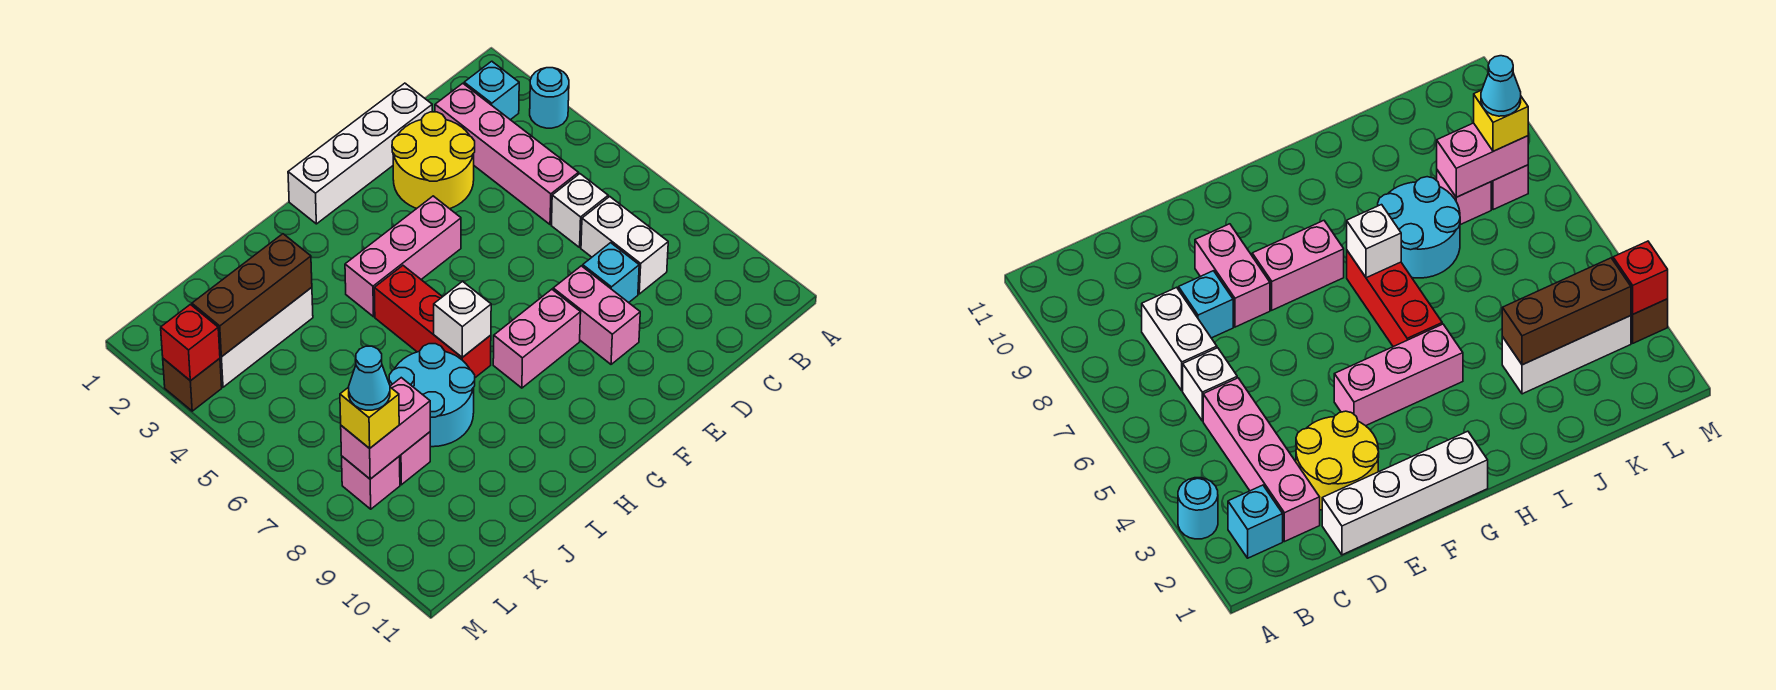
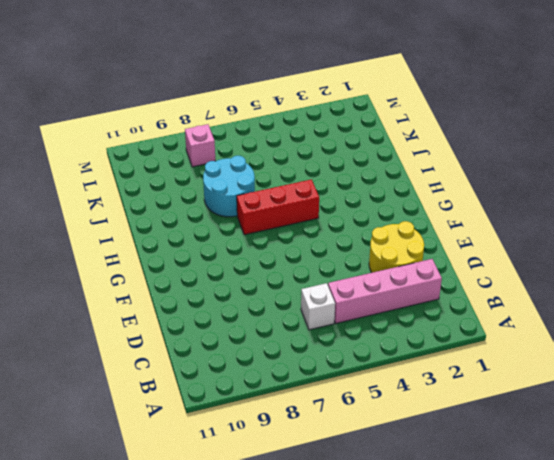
none -> cyan round brick A3 level 1
none -> cyan brick B2 level 1
none -> white brick C7:C8 level 1

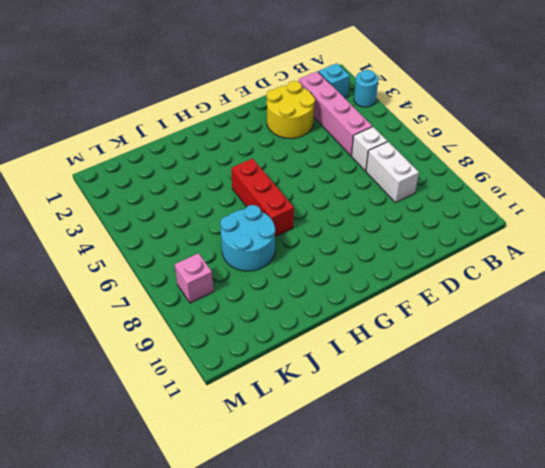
none -> white brick D1:G1 level 1
none -> cyan brick D8 level 1
none -> pink brick E8:E9 level 1

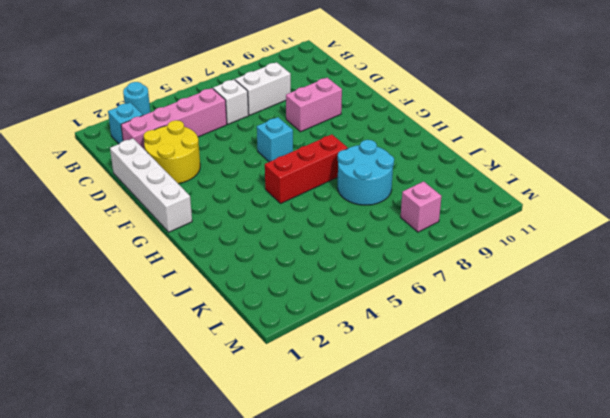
cyan brick F6 level 1 -> cyan brick D8 level 1
none -> pink brick F4:H4 level 1
none -> pink brick F8:G8 level 1
none -> white brick J3:L3 level 1

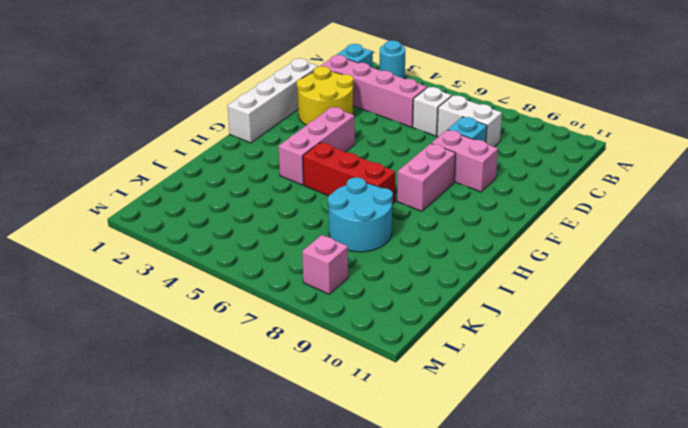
none -> white brick J3:L3 level 1
none -> pink brick K8 level 1
none -> brown brick M3 level 1

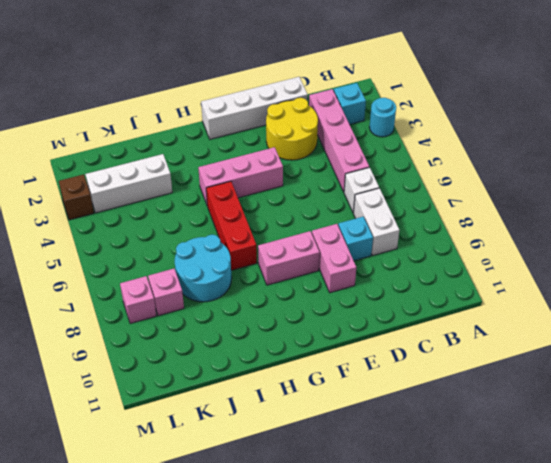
none -> white brick H7 level 2
none -> brown brick J3:L3 level 2
none -> pink brick K8:L8 level 2

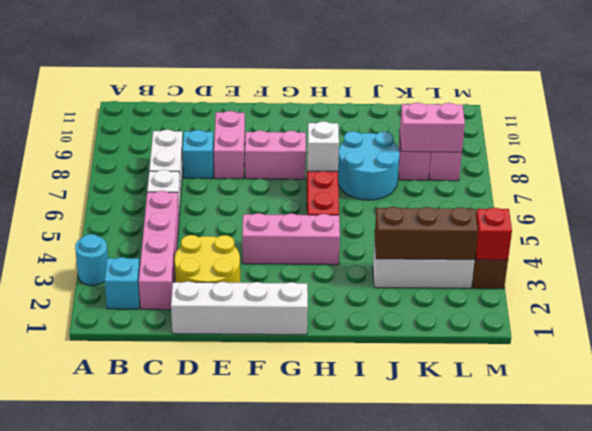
none -> yellow brick L8 level 3
none -> cyan cone L8 level 4

